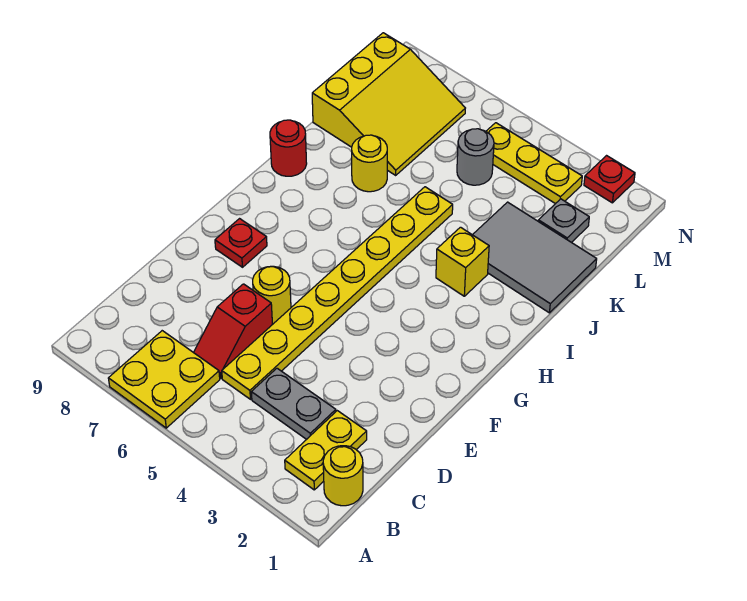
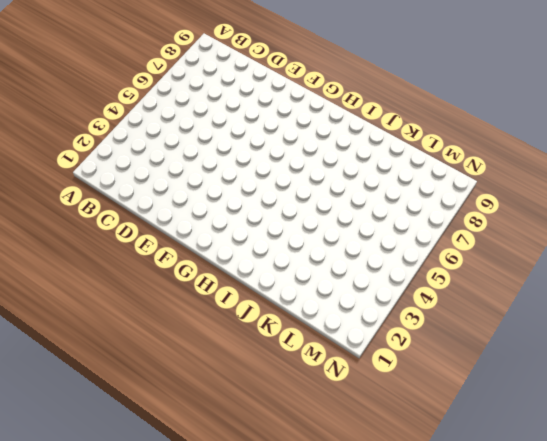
none -> yellow plate A6:B7 level 1
none -> yellow round brick B1 level 1
none -> yellow plate B2:C2 level 1

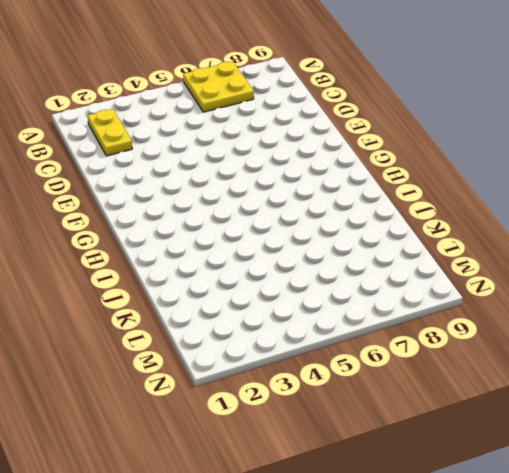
none -> yellow round brick B1 level 1
none -> grey plate C3:C4 level 1
none -> yellow plate C5:J5 level 1

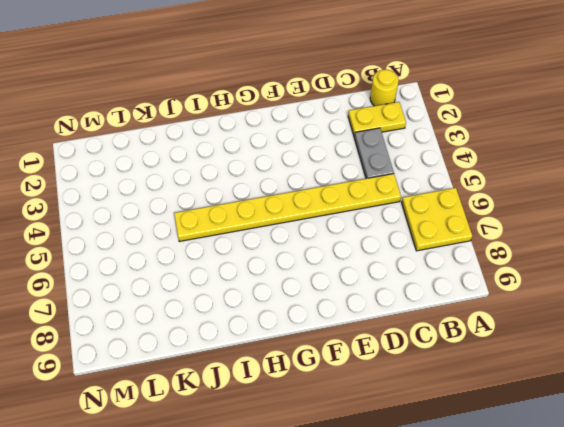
none -> red slope C6:D6 level 1 top D
none -> yellow round brick E6 level 1
none -> red plate F8 level 1

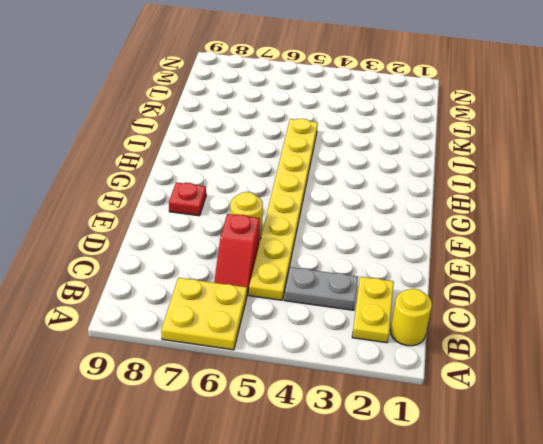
none -> yellow brick I3 level 1
none -> red round brick I9 level 1
none -> grey tile J1:K3 level 1

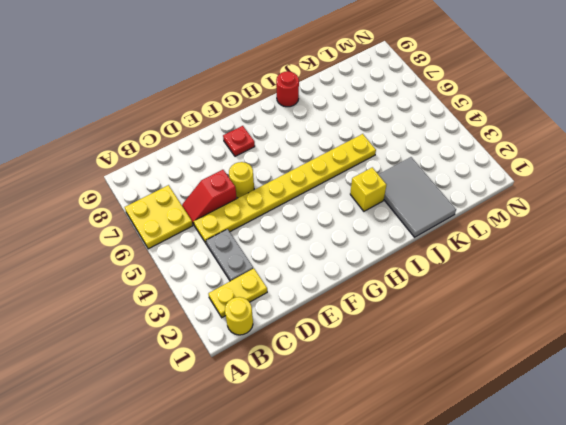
none -> yellow round brick J7 level 1
none -> yellow slope K7:M9 level 1 top 9
none -> grey plate L2 level 1

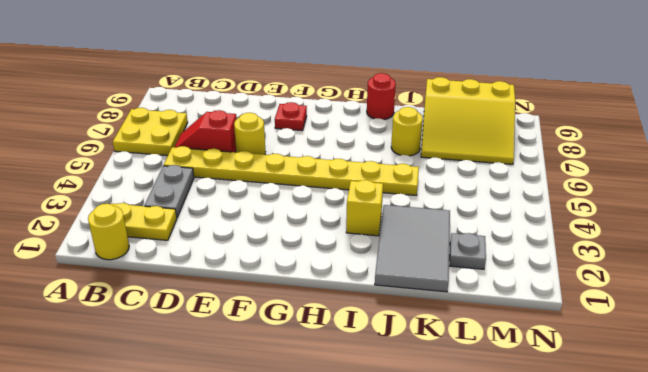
none -> grey round brick L5 level 1
none -> yellow plate M3:M5 level 1
none -> red plate N2 level 1

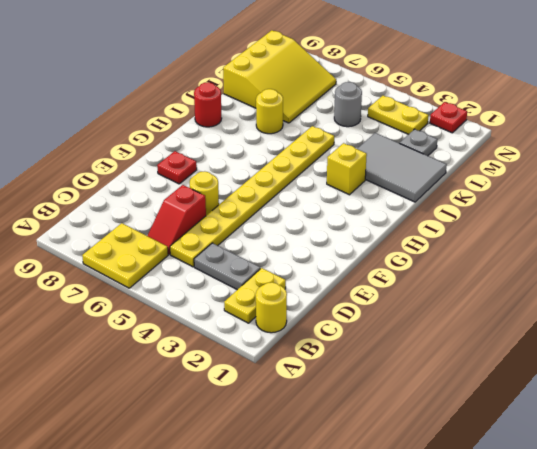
yellow plate M3:M4 level 1 -> yellow plate M3:M5 level 1

